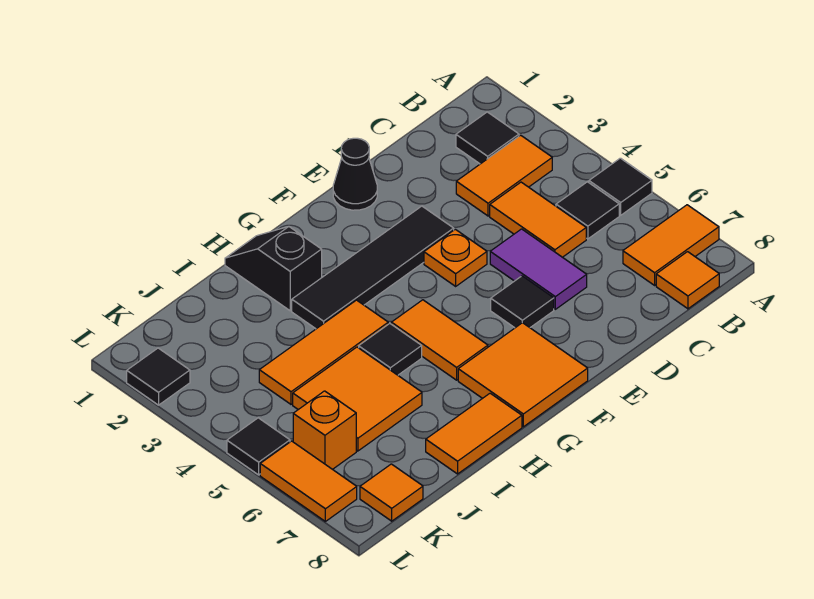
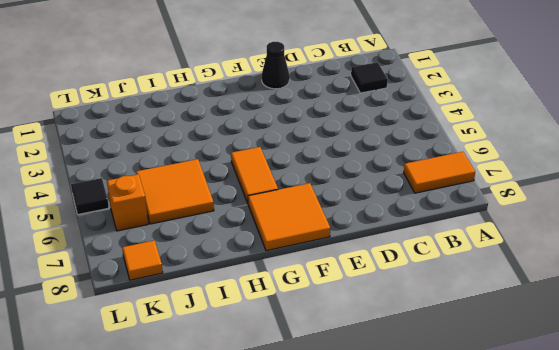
none -> black tile A5 level 1
none -> orange tile B3:C3 level 1
none -> black tile B5 level 1

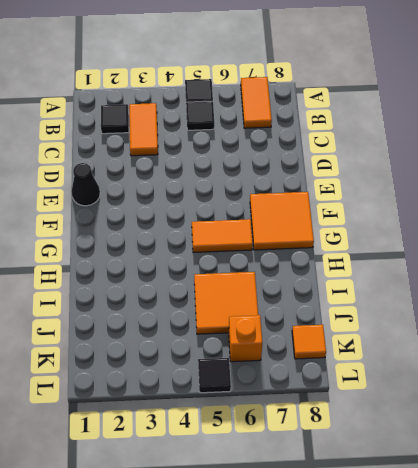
none -> orange tile B8 level 1
none -> orange tile C4:C5 level 1
none -> purple tile D5:D6 level 1

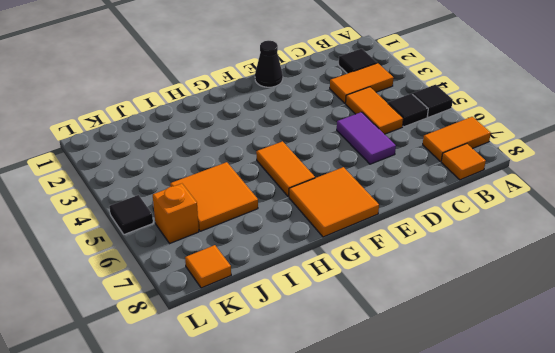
none -> black tile E3:H3 level 1
none -> orange plate E4 level 1
none -> black tile E6 level 1

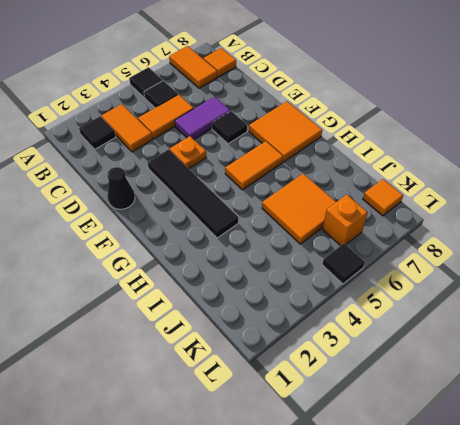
none -> black slope H1:H2 level 1 top 2
none -> orange tile H4:J4 level 1
none -> black tile H5 level 1

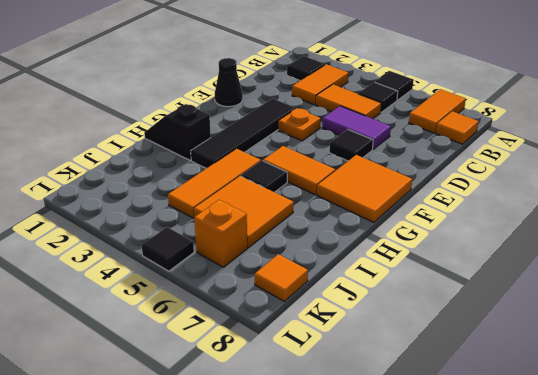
none -> orange tile H8:I8 level 1
none -> black tile L2 level 1
none -> orange tile L6:L7 level 1

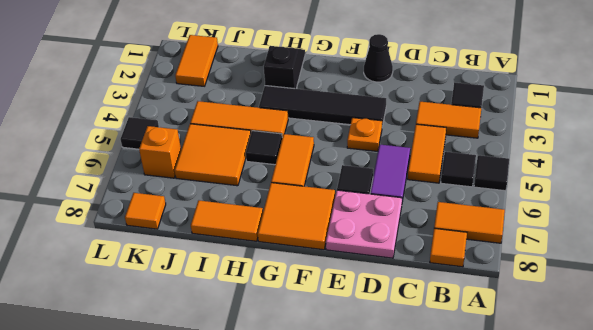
pink plate D7:E8 level 1 -> none
orange tile K1:K2 level 1 -> orange tile L6:L7 level 1
none -> black tile L2 level 1

